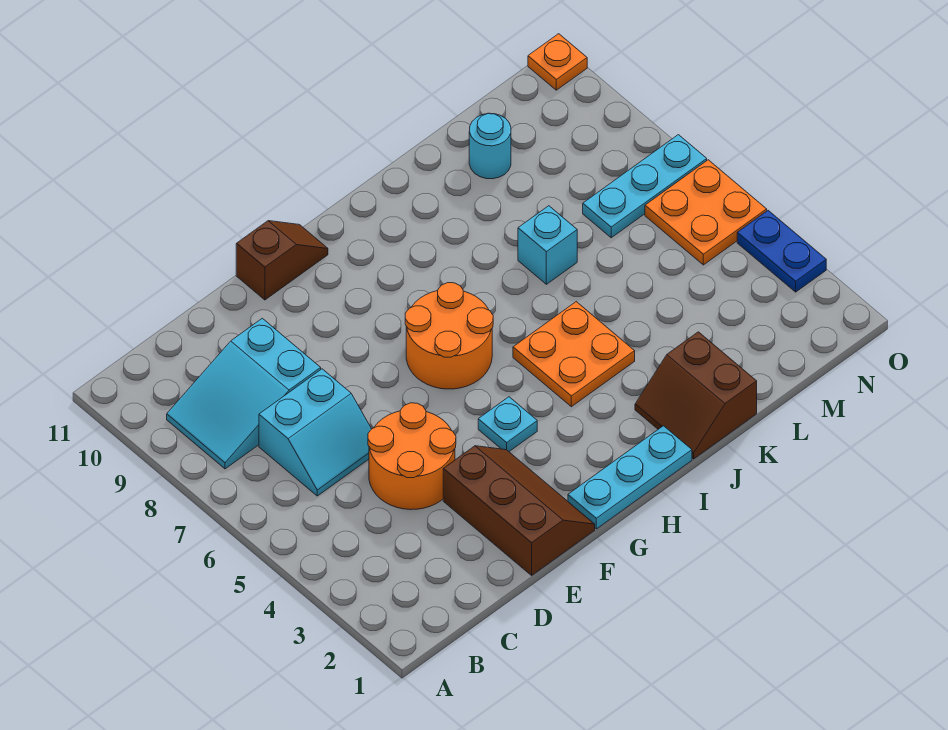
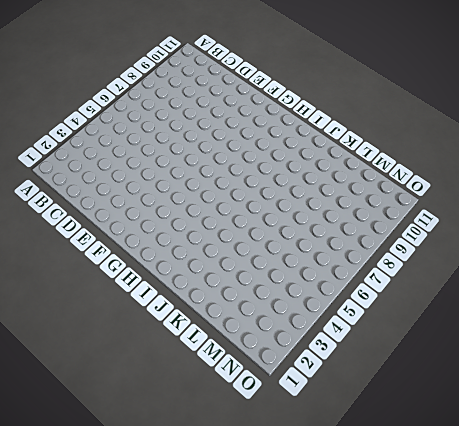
none -> cyan slope B8:D9 level 1 top D
none -> cyan slope C6:D7 level 1 top 7
none -> orange round brick D4:E5 level 1

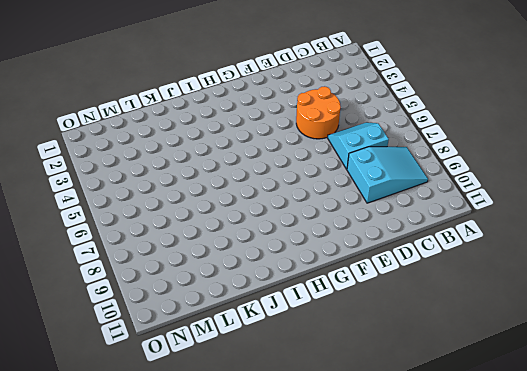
none -> brown slope E1:F3 level 1 top E
none -> brown slope F11:G11 level 1 top F
none -> cyan plate G1:I1 level 1

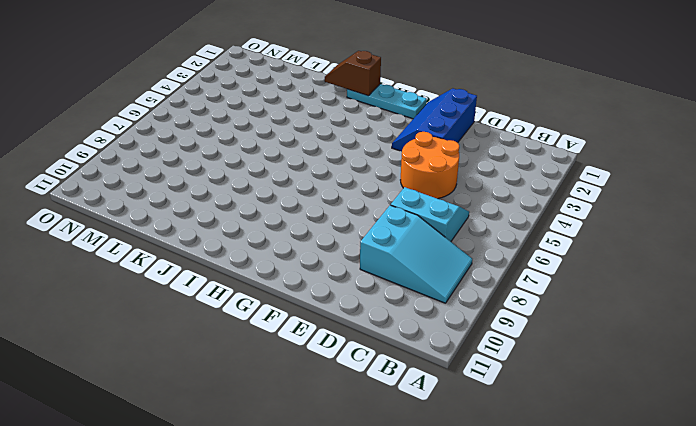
blue slope E1:F3 level 1 top E -> brown slope E1:F3 level 1 top E
brown slope I1:J1 level 2 top I -> brown slope F11:G11 level 1 top F
none -> cyan plate G4 level 1
none -> orange round brick G6:H7 level 1
none -> orange plate I4:J5 level 1

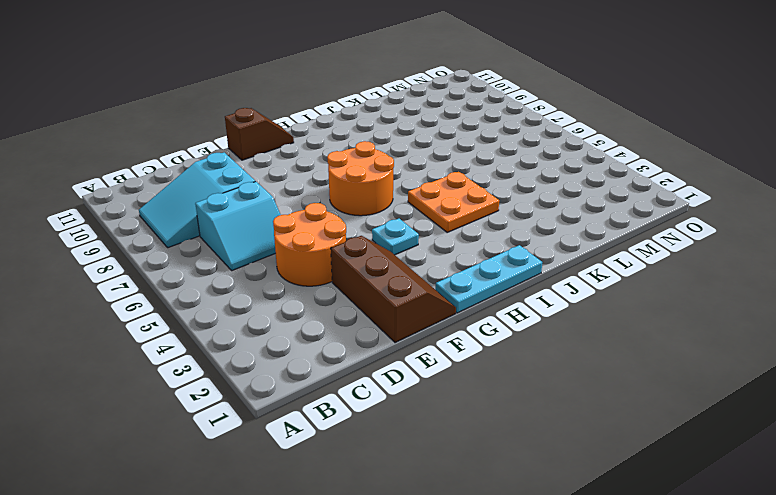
none -> brown slope J1:K2 level 1 top K
none -> cyan brick K7 level 1
none -> cyan round brick L10 level 1

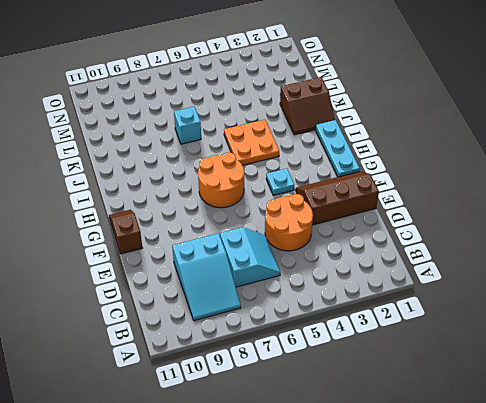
none -> cyan round brick L10 level 1
none -> cyan plate M7:O7 level 1
none -> orange plate N5:O6 level 1

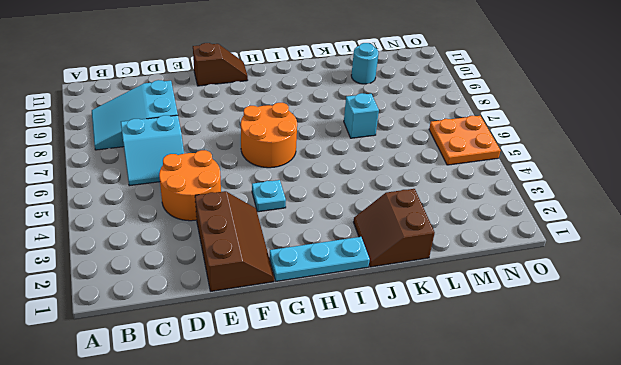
none -> orange plate I4:J5 level 1
none -> cyan plate M7:O7 level 1
none -> blue plate O3:O4 level 1

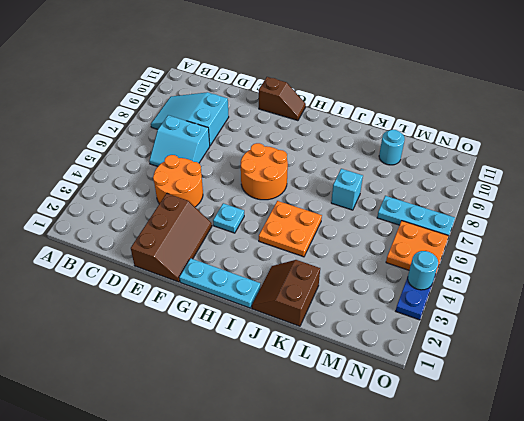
cyan round brick O4 level 2 -> none
none -> orange plate O11 level 1

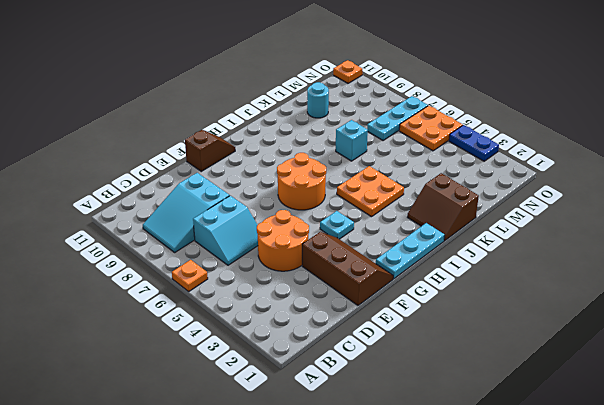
orange plate A6 level 1 -> none

